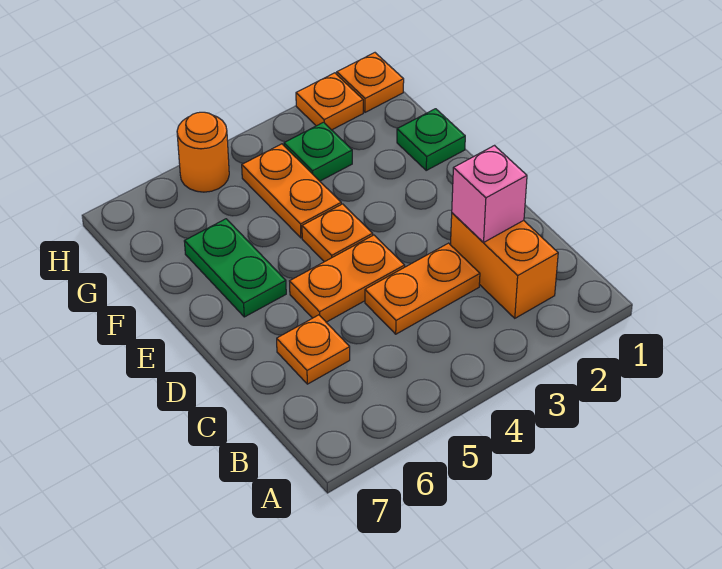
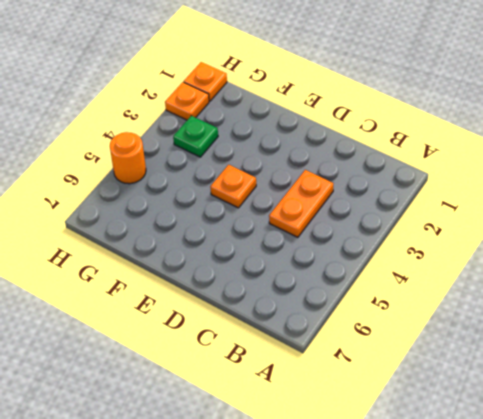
none -> orange brick B2:C2 level 1
none -> orange plate C6 level 1
none -> orange plate D4:D5 level 1

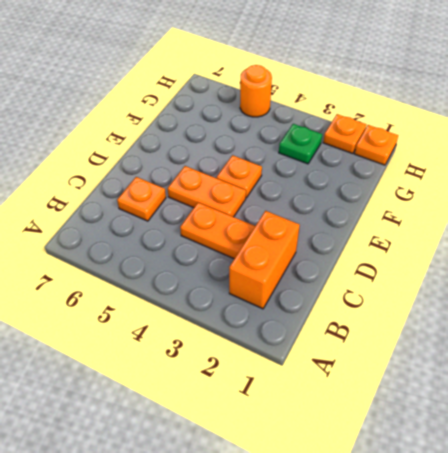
none -> green plate E6:F6 level 1
none -> green plate F1 level 1
none -> orange plate F4:G4 level 1

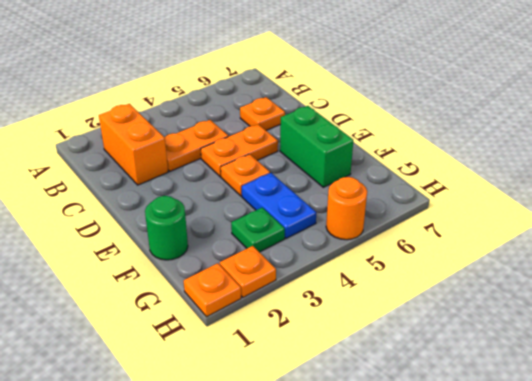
green brick E6:F6 level 1 -> green plate E6:F6 level 1
green round brick F1 level 1 -> green plate F1 level 1
blue plate F4:G4 level 1 -> orange plate F4:G4 level 1
none -> pink brick C2 level 2

